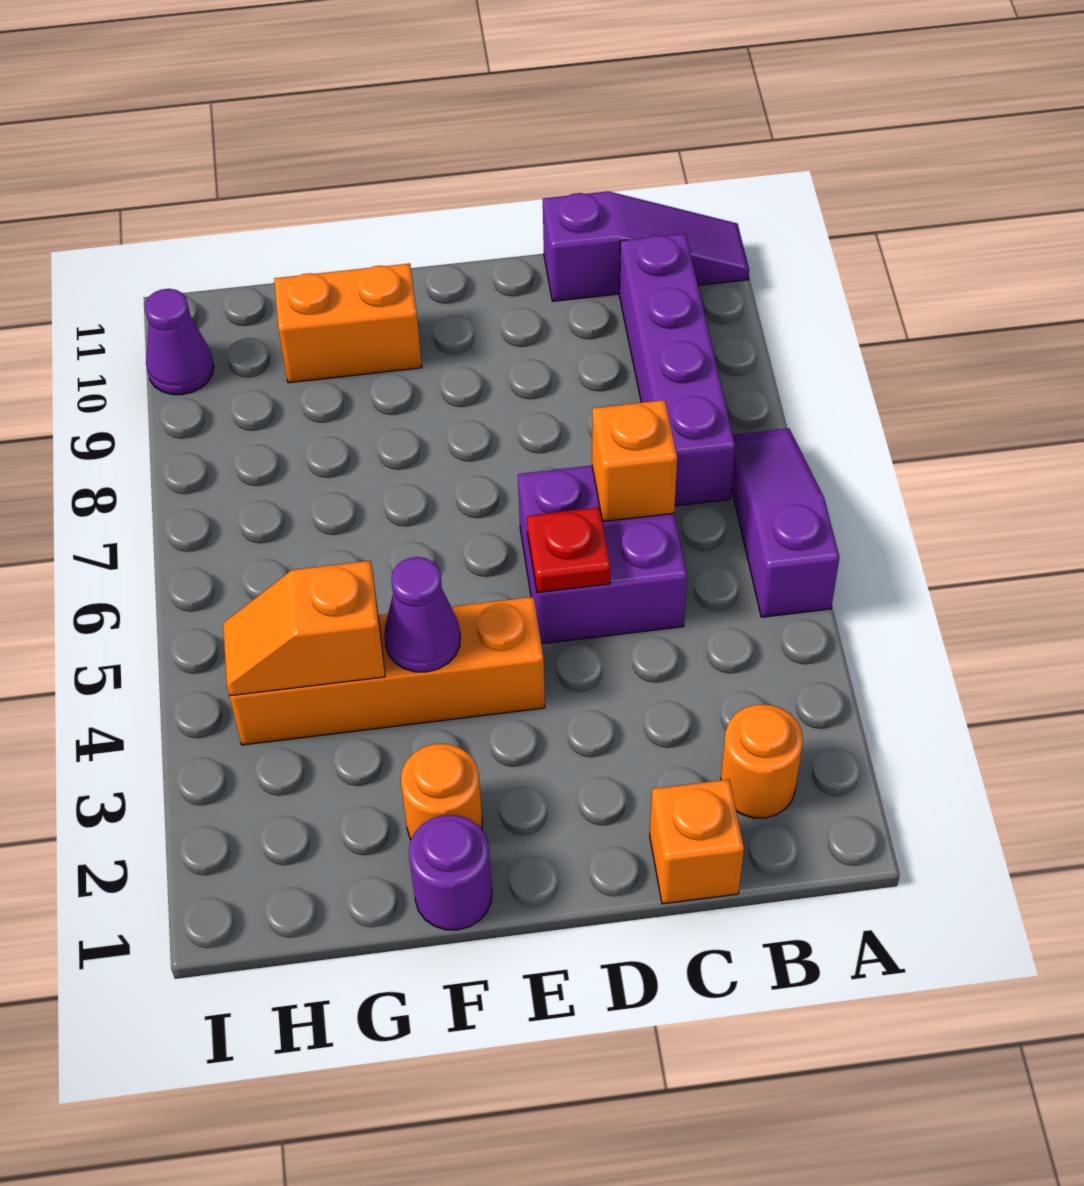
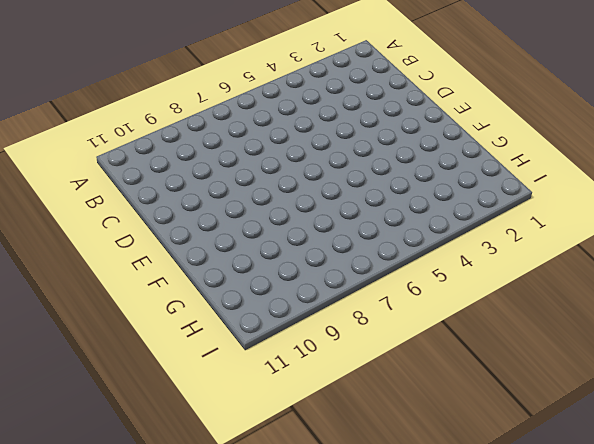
none -> purple slope A5:A7 level 1 top 5
none -> purple slope A11:C11 level 1 top C
none -> orange round brick B2 level 1

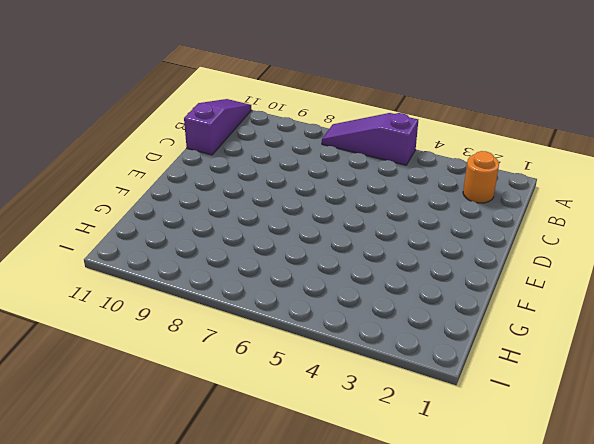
none -> purple brick B7:B10 level 1
none -> orange brick C1 level 1
none -> purple brick C5:D6 level 1

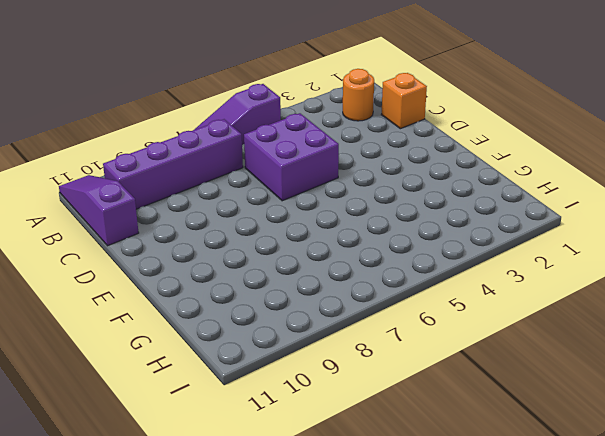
none -> orange brick E4:H4 level 1
none -> purple round brick F1 level 1
none -> orange round brick F2 level 1

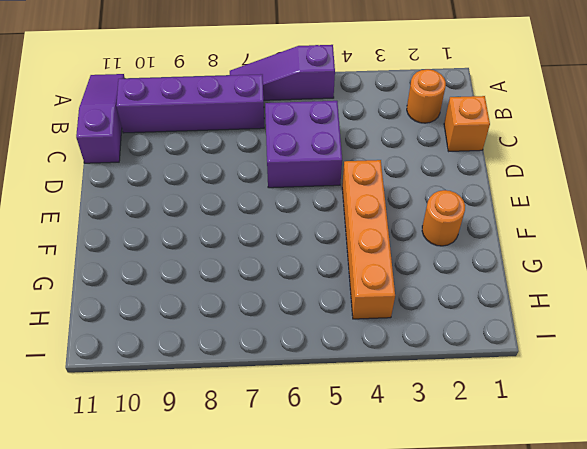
none -> purple round brick F1 level 1
none -> orange brick F10:G10 level 1
none -> purple cone I10 level 1

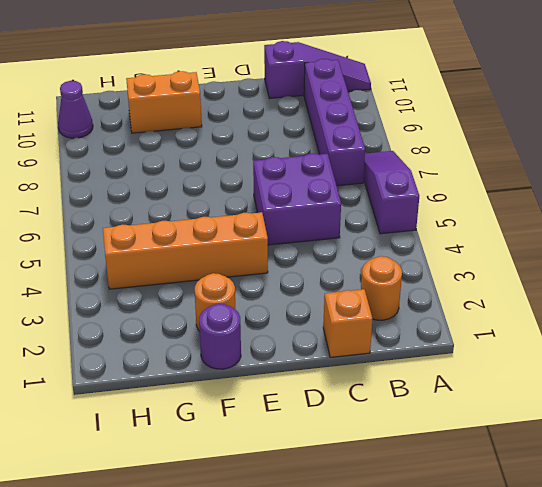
none -> orange brick C6 level 2
none -> red plate D5 level 2
none -> purple cone F4 level 2

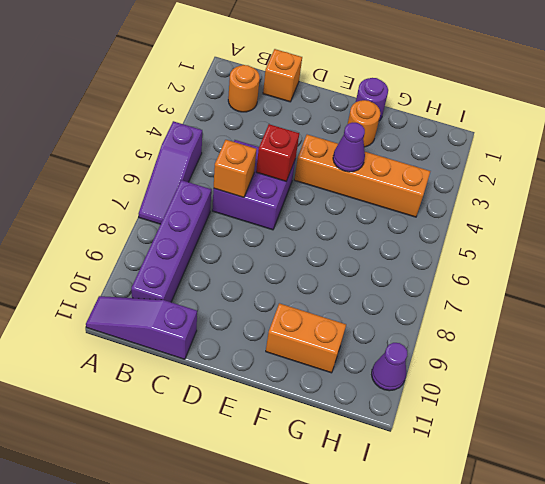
red brick D5 level 2 -> red plate D5 level 2
none -> orange slope G4:H4 level 2 top G

